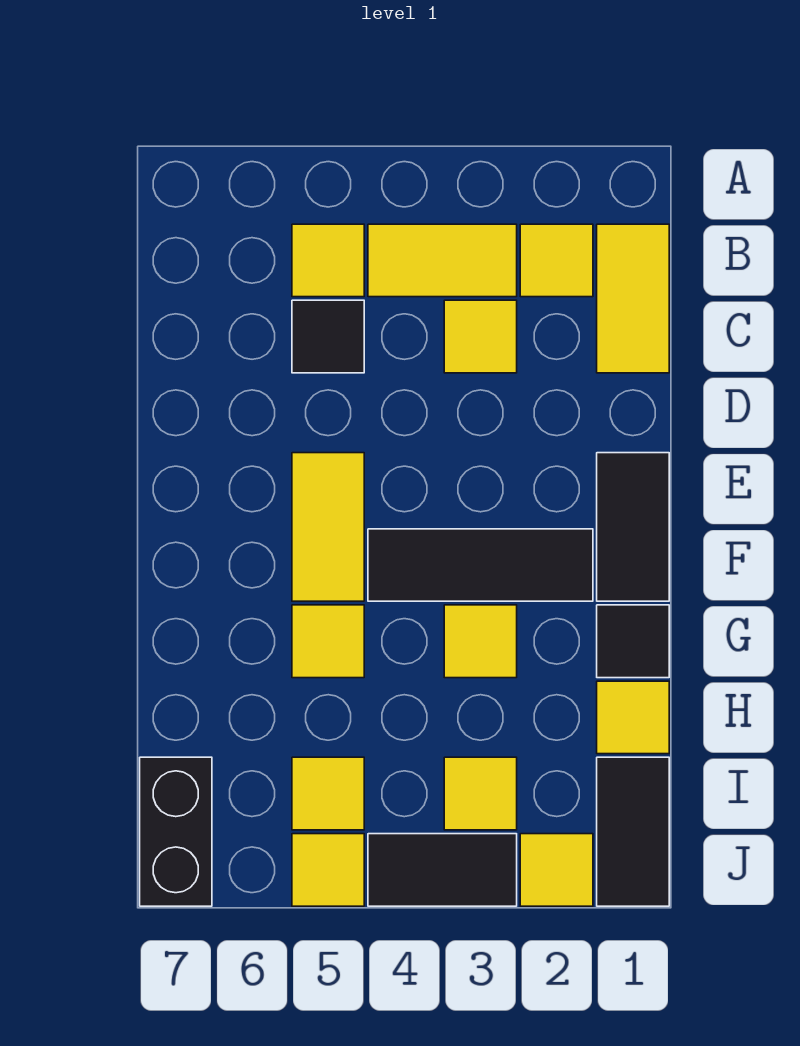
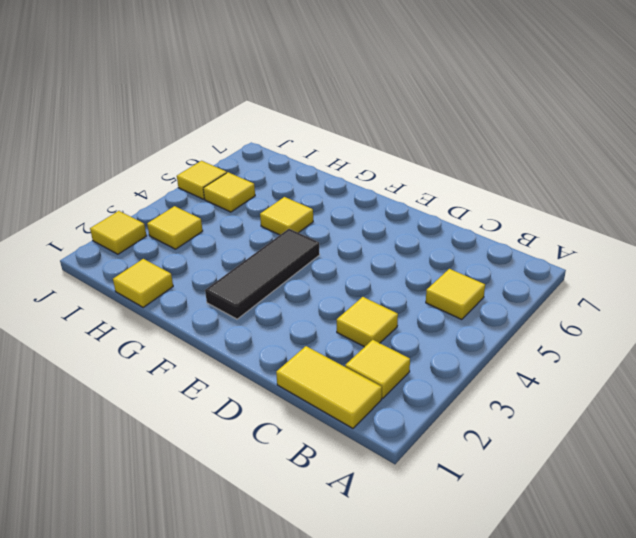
none -> yellow tile B3:B4 level 1
none -> black tile C5 level 1
none -> black tile E1:F1 level 1

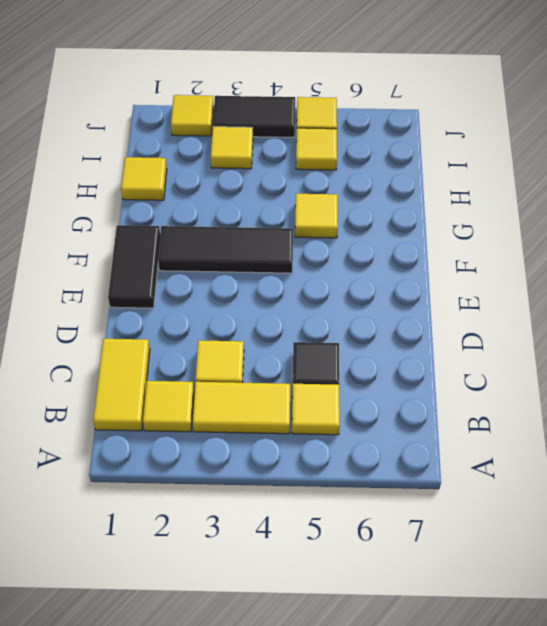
none -> yellow tile E5:F5 level 1
none -> black tile G1 level 1
none -> yellow tile G3 level 1

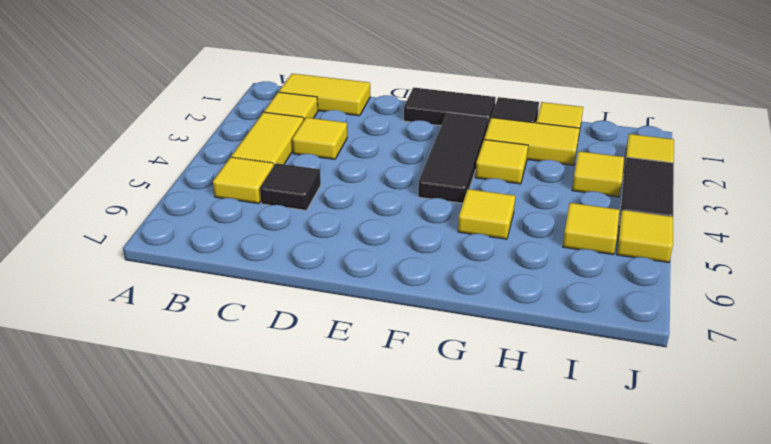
yellow tile G2:H2 level 1 -> yellow tile E5:F5 level 1
none -> black tile I1:J1 level 1
none -> black brick I7:J7 level 1

